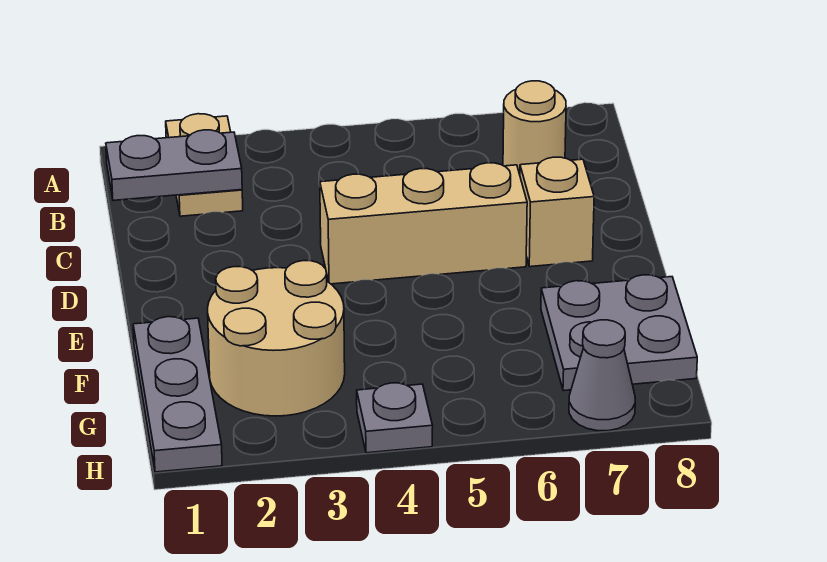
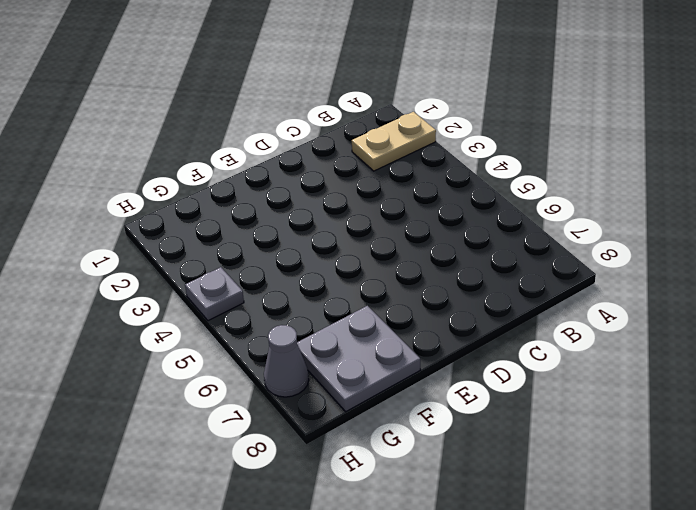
none -> tan round brick B7 level 1
none -> tan brick D4:D6 level 1

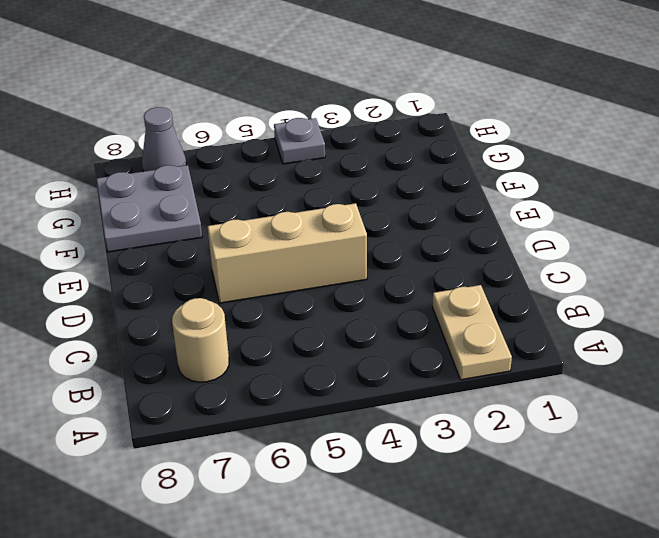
none -> tan brick D7 level 1
none -> grey plate F1:H1 level 1

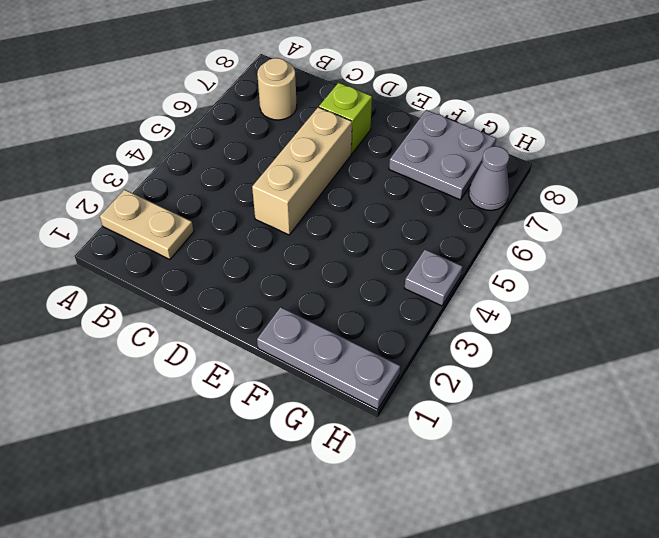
lime brick D7 level 1 -> tan brick D7 level 1
none -> tan round brick F2:G3 level 1
none -> grey plate B1:B2 level 2

